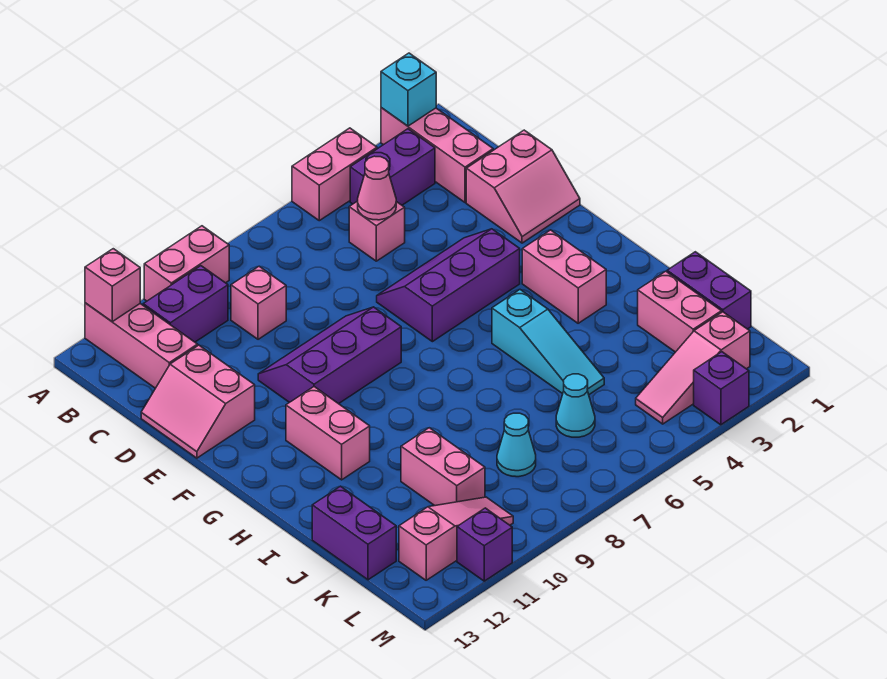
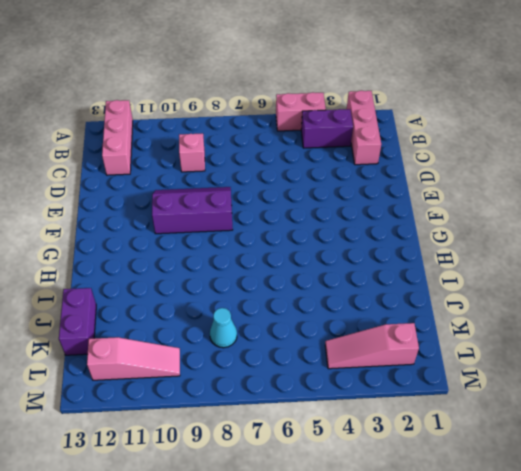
none -> pink brick A9:A10 level 1
none -> purple brick B10:B11 level 1
none -> pink brick C5 level 1

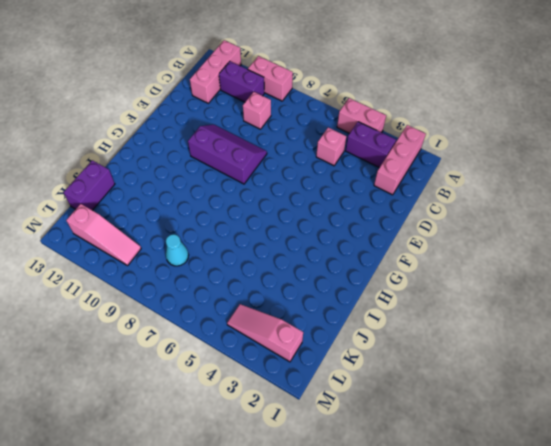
none -> pink slope D1:E2 level 1 top D
none -> pink slope D12:E13 level 1 top 12
none -> purple slope E4:F6 level 1 top F

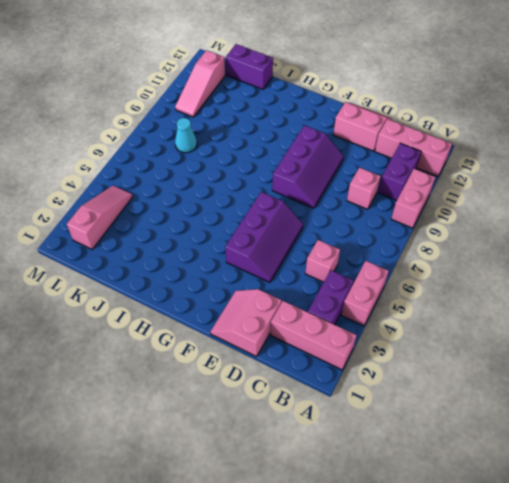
none -> pink brick G3:H3 level 1
none -> pink brick G11:H11 level 1
none -> cyan slope H5:J5 level 1 top H

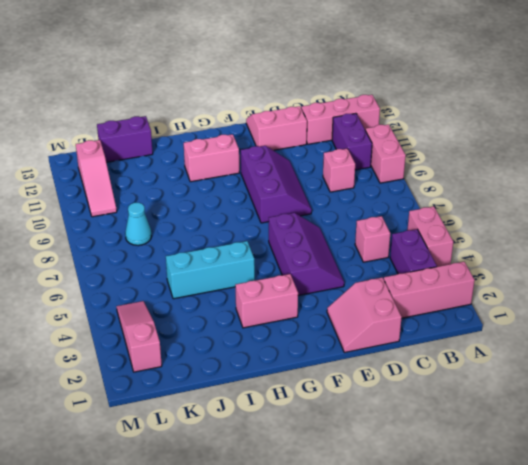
cyan brick H5:J5 level 1 -> cyan slope H5:J5 level 1 top H
none -> purple brick J1:K1 level 1
none -> pink brick J2:K2 level 1
none -> pink brick J10:K10 level 1

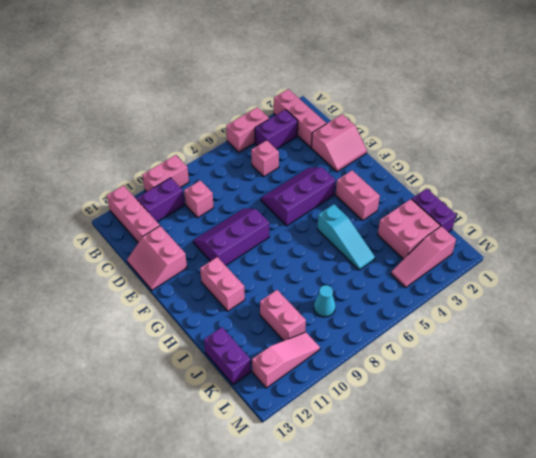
pink brick J2:K3 level 1 -> pink brick J2:K2 level 1
none -> cyan cone K6 level 1
none -> purple brick M3 level 1
none -> purple brick M11 level 1

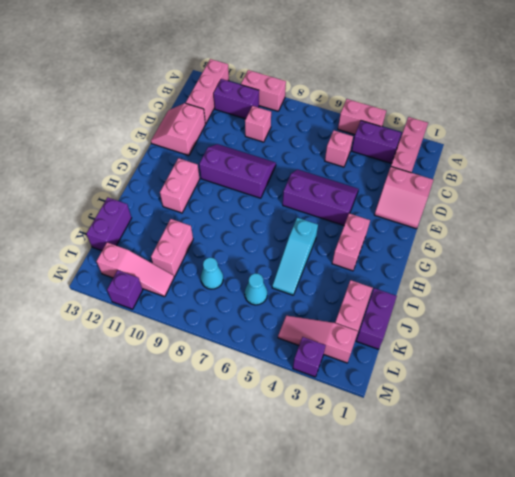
none -> cyan brick A2 level 2
none -> pink brick A12 level 2
none -> pink cone C5 level 2

